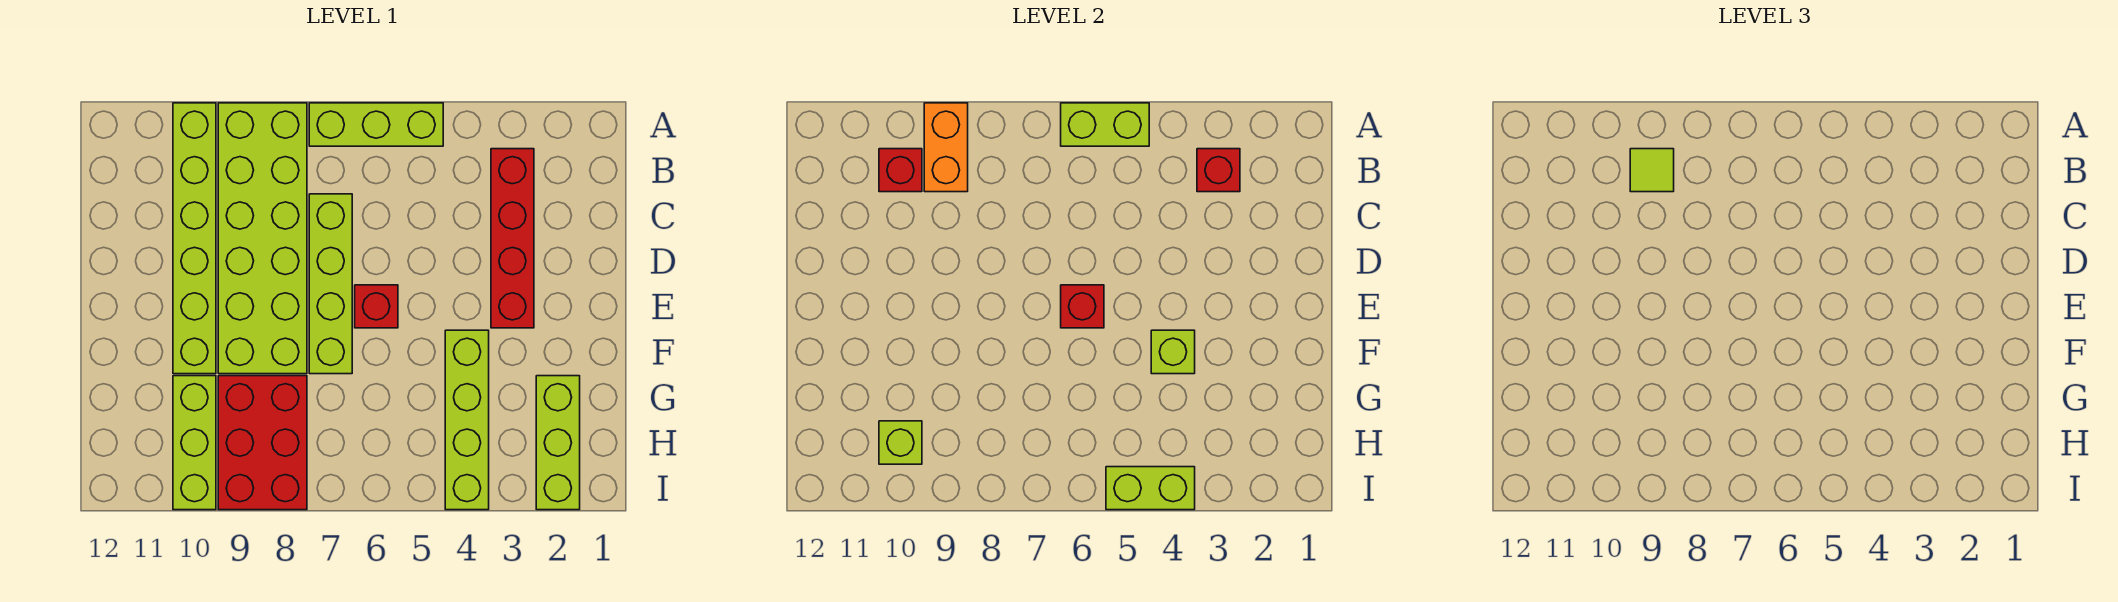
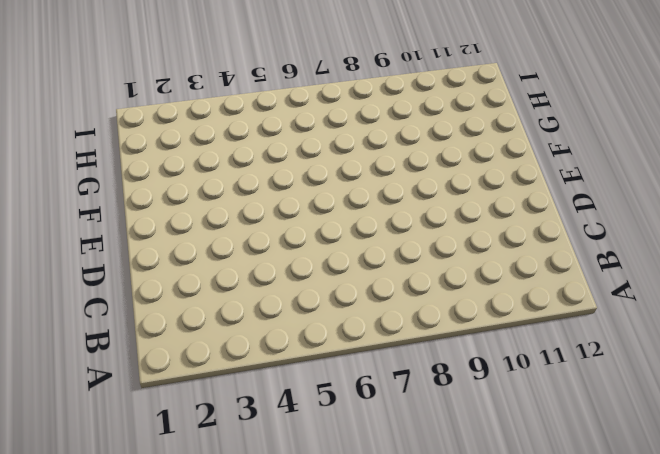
none -> lime brick A5:A7 level 1
none -> lime brick A8:F9 level 1
none -> lime brick A10:F10 level 1

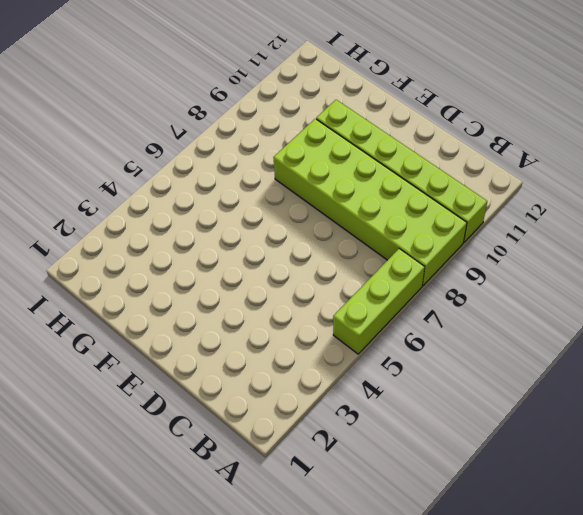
none -> red brick B3:E3 level 1
none -> lime brick C7:F7 level 1
none -> red brick E6 level 1

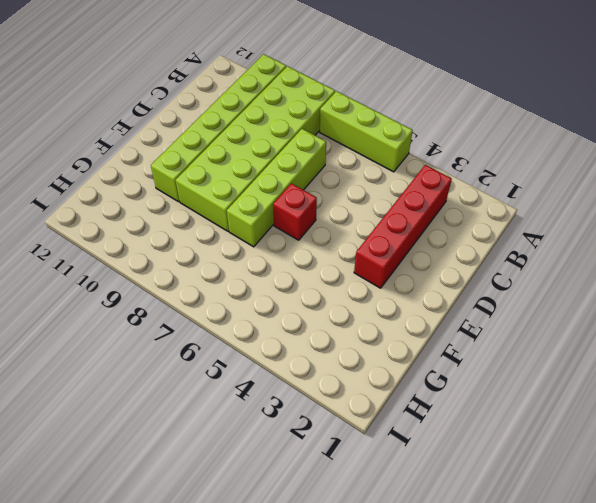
none -> lime brick F4:I4 level 1
none -> lime brick G2:I2 level 1
none -> red brick G8:I9 level 1

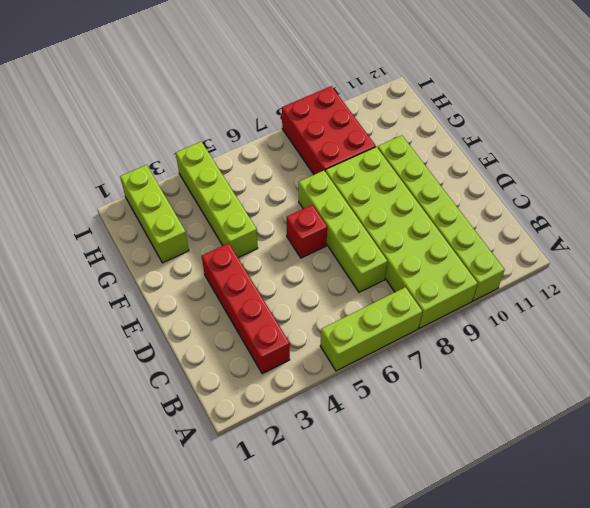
none -> lime brick G10:I10 level 1
none -> lime brick A5:A6 level 2
none -> orange brick A9:B9 level 2

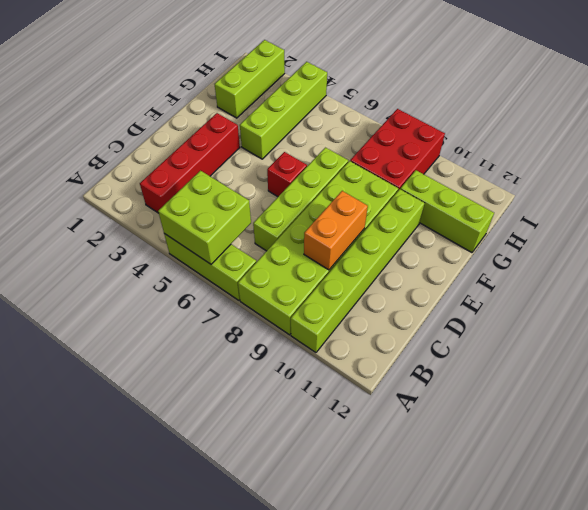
lime brick A5:B6 level 2 -> lime brick A5:A6 level 2
orange brick C9:D9 level 2 -> orange brick A9:B9 level 2
lime brick G10:G12 level 1 -> lime brick G10:I10 level 1
none -> red brick B3 level 2
none -> red brick B10 level 2
none -> red brick E6 level 2

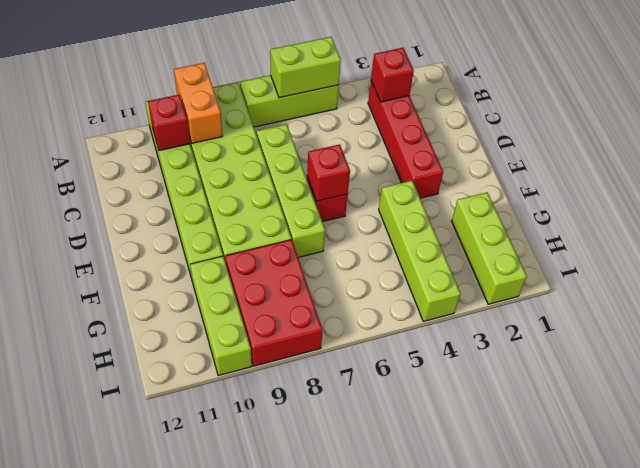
none -> lime brick F4 level 2
none -> lime brick H10 level 2
none -> lime brick I4:I5 level 2

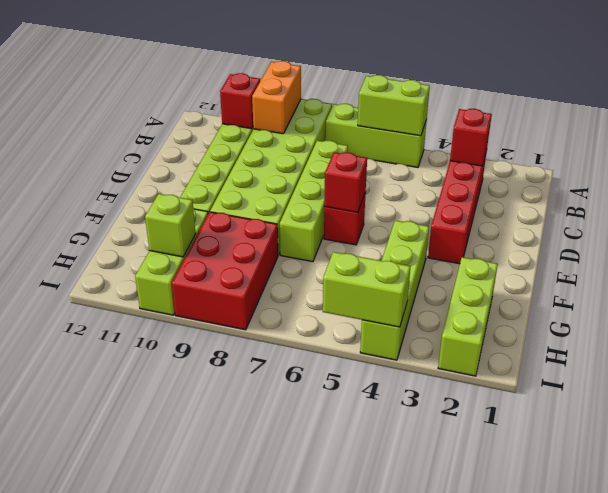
none -> lime brick F4 level 2
none -> lime tile B9 level 3

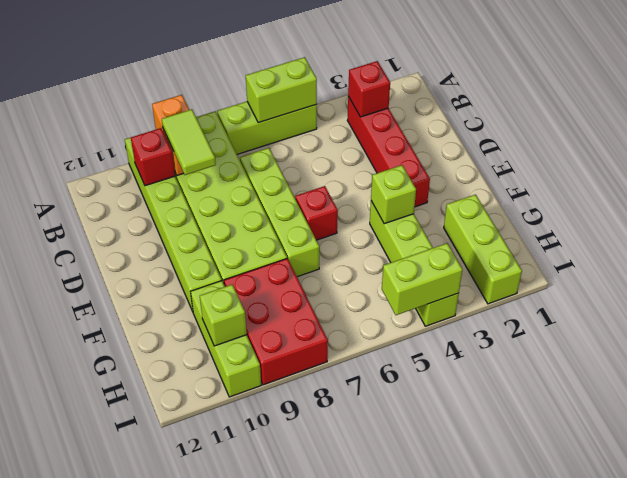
lime tile B9:C9 level 3 -> lime tile B9 level 3
none -> red brick E6 level 2

